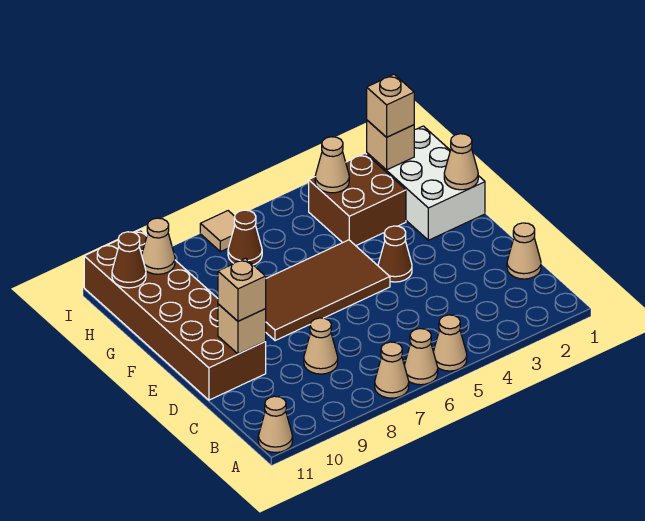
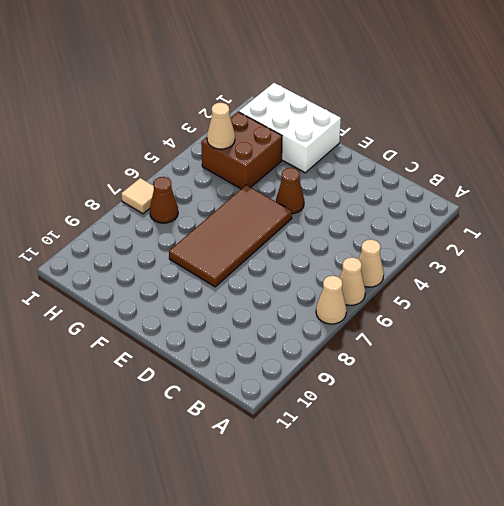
none -> tan cone A11 level 1
none -> tan cone C1 level 1
none -> tan cone C8 level 1

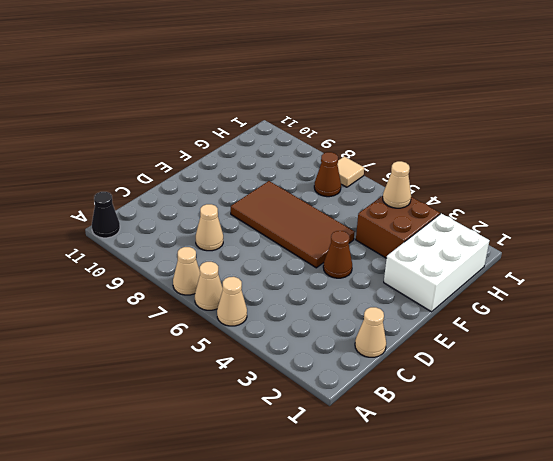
black cone A11 level 1 -> tan cone A11 level 1
none -> brown brick D10:I11 level 1
none -> tan brick D10 level 2
none -> tan cone F1 level 2

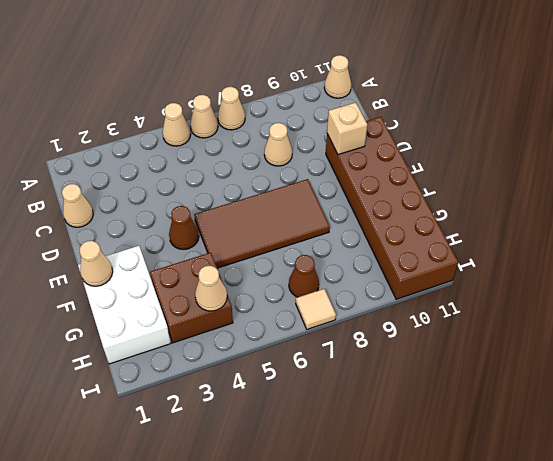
none -> tan brick H2 level 2
none -> tan cone H10 level 2
none -> brown cone H11 level 2

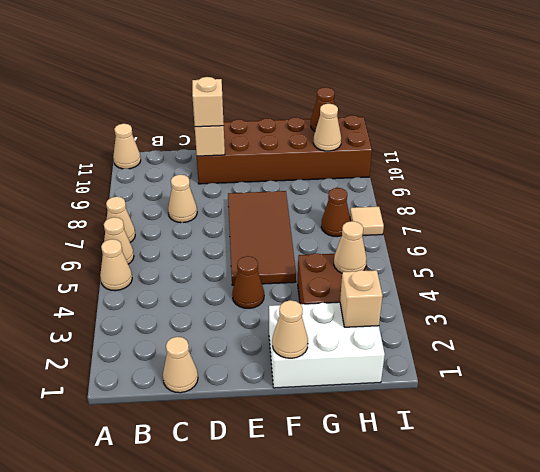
none -> tan brick H2 level 3

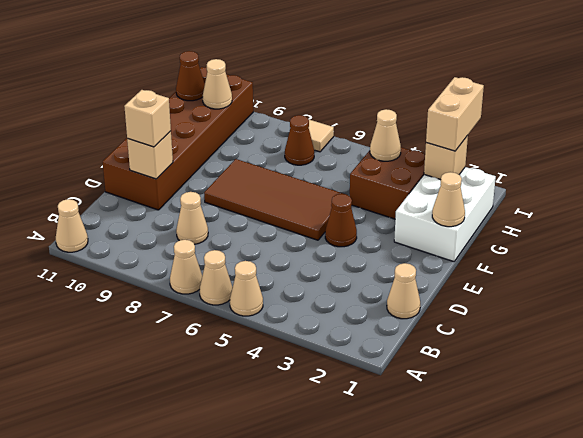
tan brick H2:I2 level 3 -> tan brick H2 level 3

